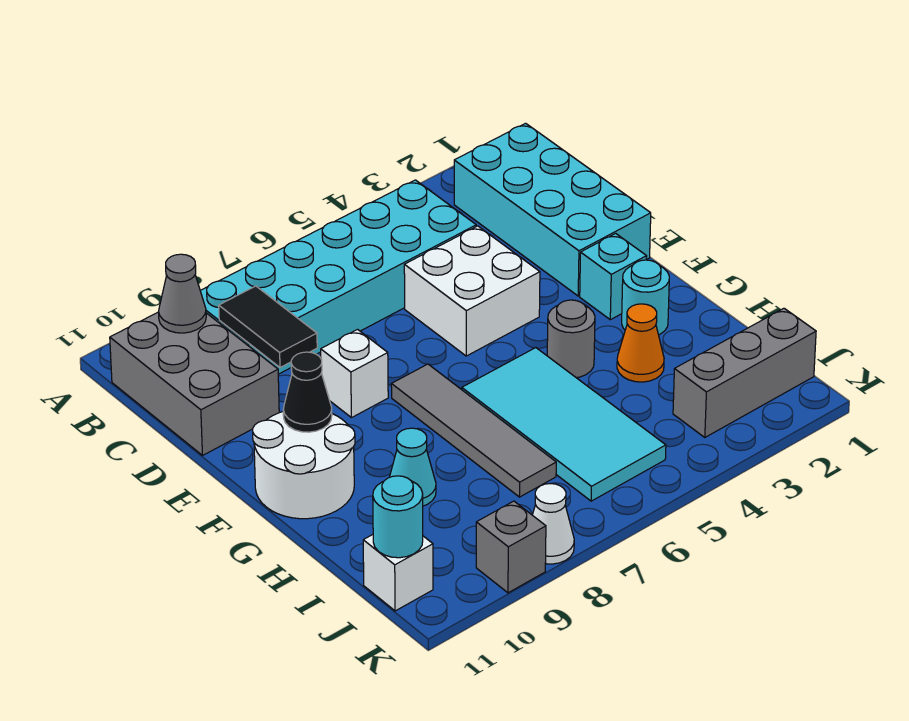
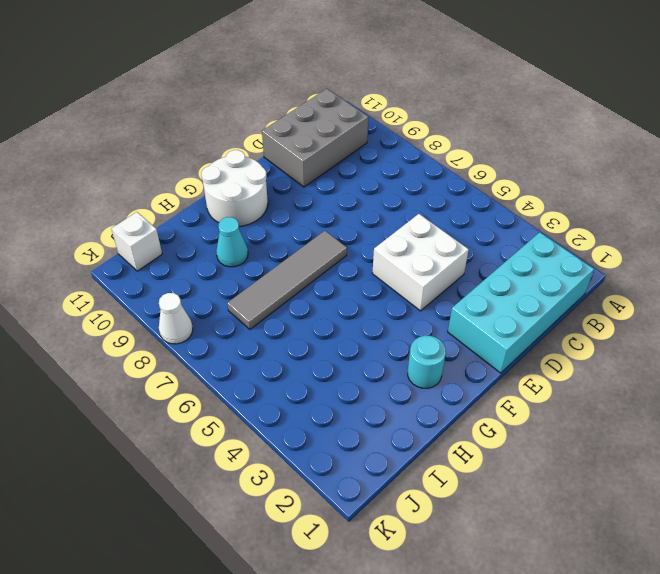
none -> cyan brick B4:C9 level 1
none -> white brick E8 level 1
none -> cyan brick F2 level 1

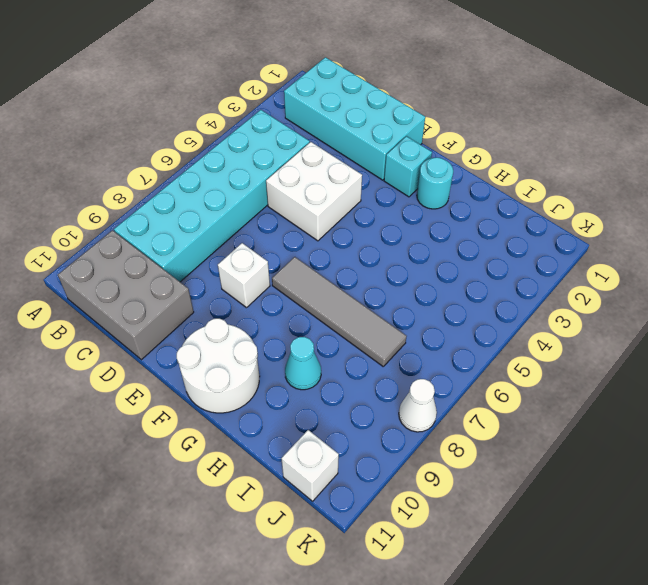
none -> grey round brick G4 level 1
none -> cyan tile G5:J6 level 1
none -> orange cone H3 level 1

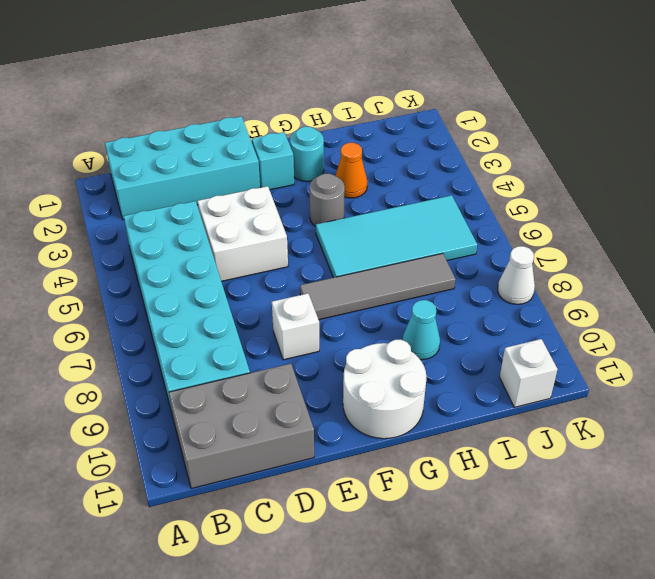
none -> grey brick J1:J3 level 1
none -> grey brick K9 level 1
none -> grey cone B10 level 2

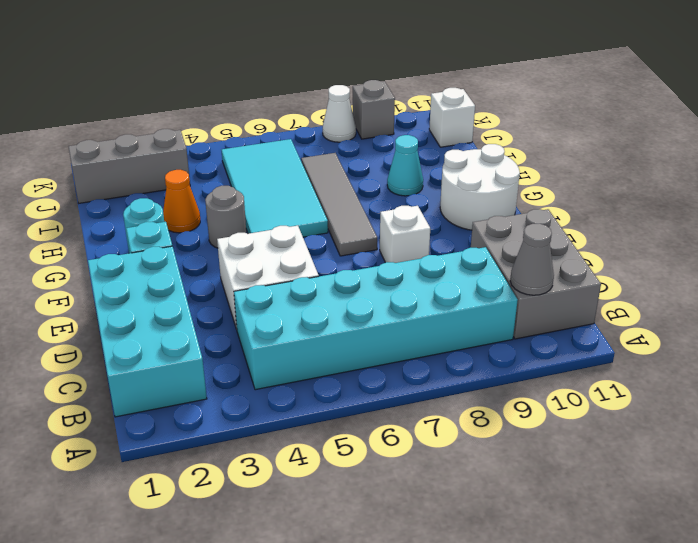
none -> black tile C9:D9 level 2
none -> black cone F10 level 2
none -> cyan round brick J11 level 2

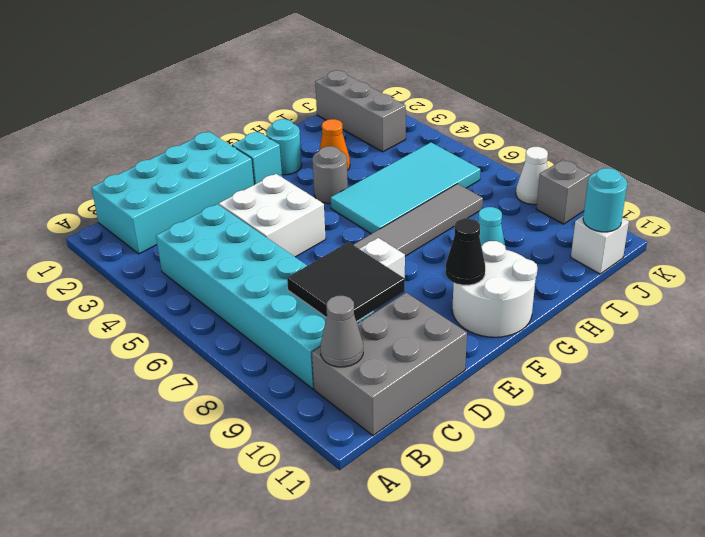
black tile C8:D9 level 2 -> black tile C9:D9 level 2

